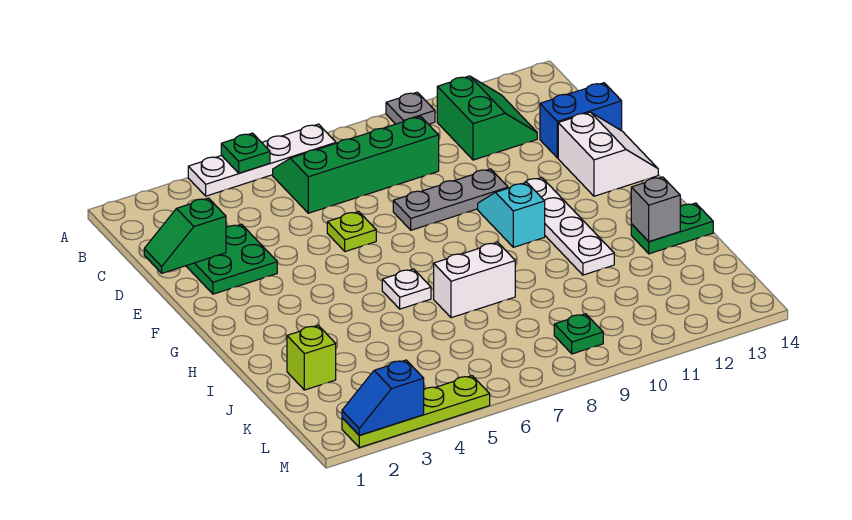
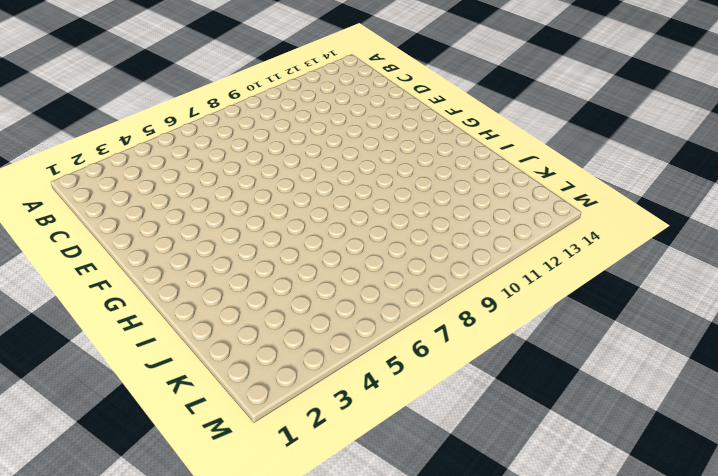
none -> white plate A4:A7 level 1
none -> grey plate A10 level 1
none -> green slope B6:C9 level 1 top C

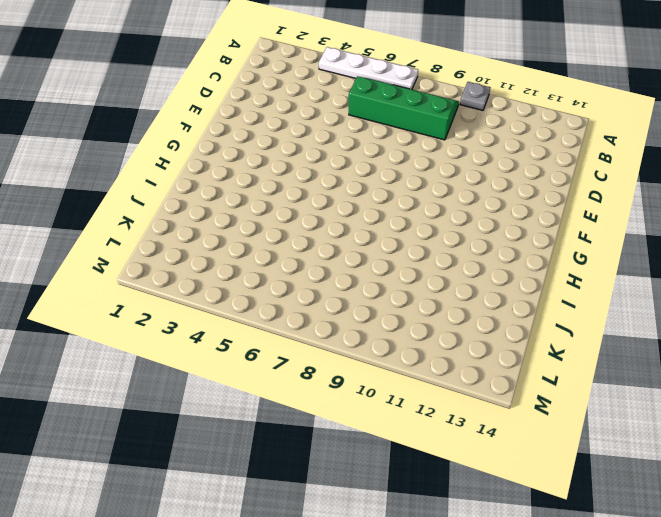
none -> green slope B11:C12 level 1 top 11
none -> green plate D2:E3 level 1
none -> blue brick D13:D14 level 1

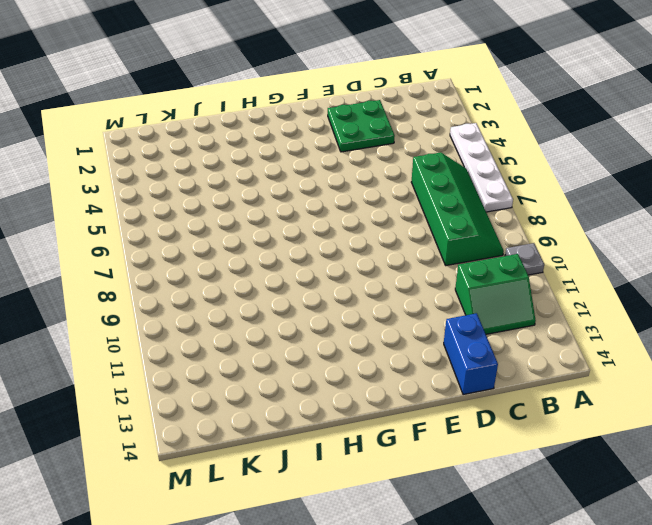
none -> lime plate E6 level 1
none -> grey plate E8:E10 level 1
none -> white slope E13:F14 level 1 top 13

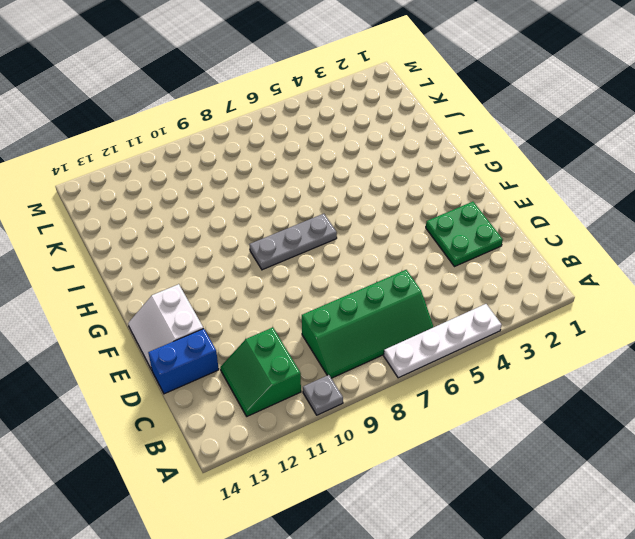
grey plate G7:G9 level 1 -> grey plate E8:E10 level 1
none -> lime plate E6 level 1
none -> cyan slope F10:G10 level 1 top G
none -> white plate F11:I11 level 1

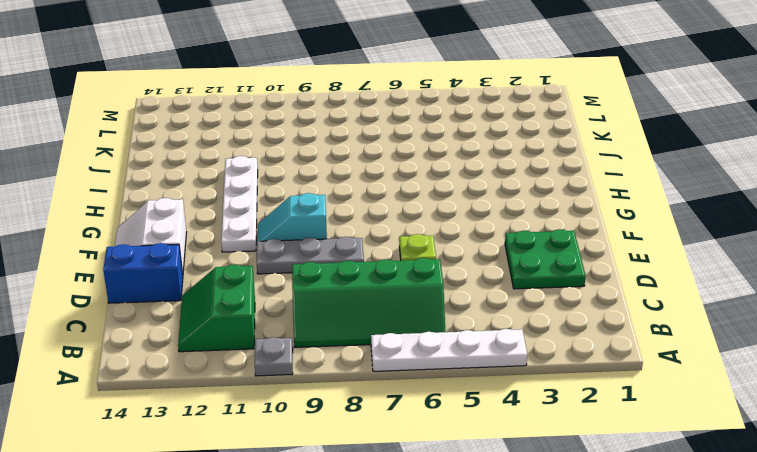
cyan slope F9:F10 level 1 top 9 -> cyan slope F10:G10 level 1 top G
none -> white plate H6 level 1
none -> white brick I7:I8 level 1
none -> green plate I13:I14 level 1

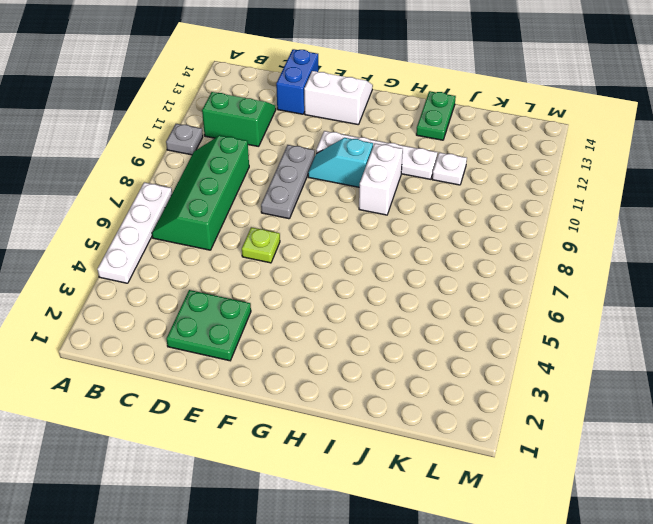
white brick H9:H10 level 1 -> white brick I7:I8 level 1
white plate J11 level 1 -> white plate H6 level 1
none -> lime brick J2 level 1
none -> green plate L9 level 1
none -> lime plate M2:M5 level 1

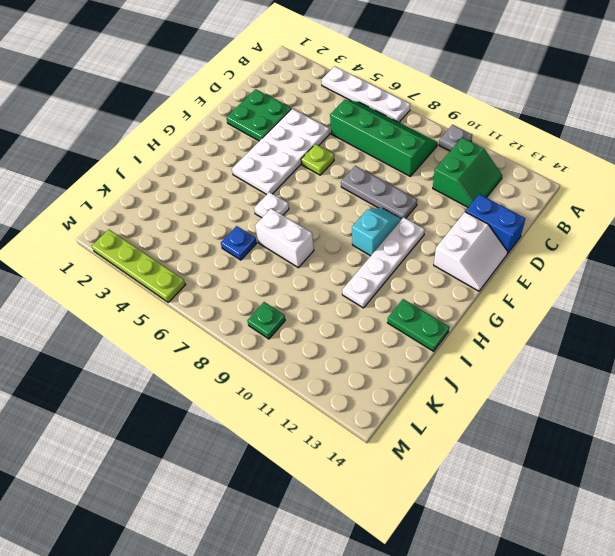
white plate D4:G5 level 1 -> none
blue plate J6 level 1 -> none
none -> lime brick J2 level 1
none -> green plate A5 level 2
none -> green slope D1:D2 level 2 top 2

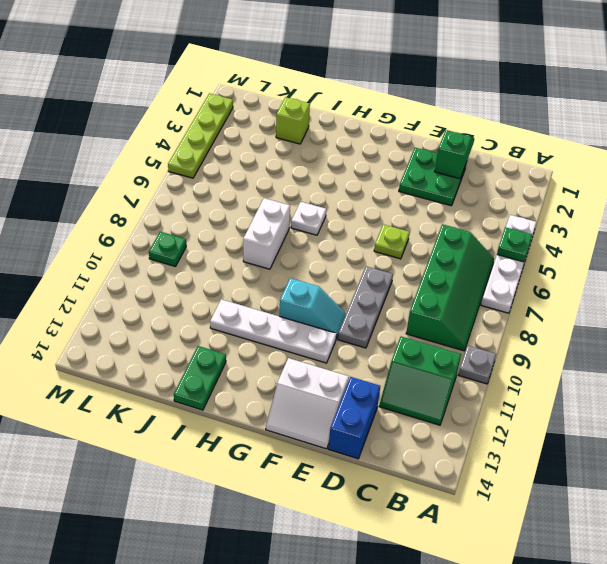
none -> grey brick I13 level 2
none -> blue slope M2:M3 level 2 top 3

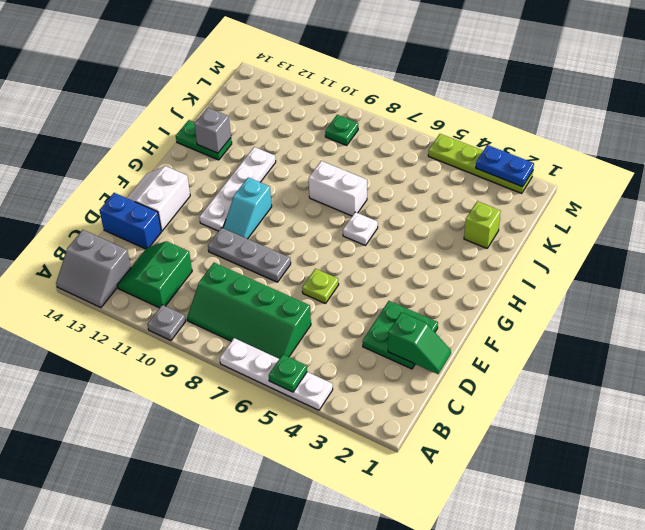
grey slope A13:B14 level 1 top B -> none
blue plate M2:M3 level 2 -> blue slope M2:M3 level 2 top 3

